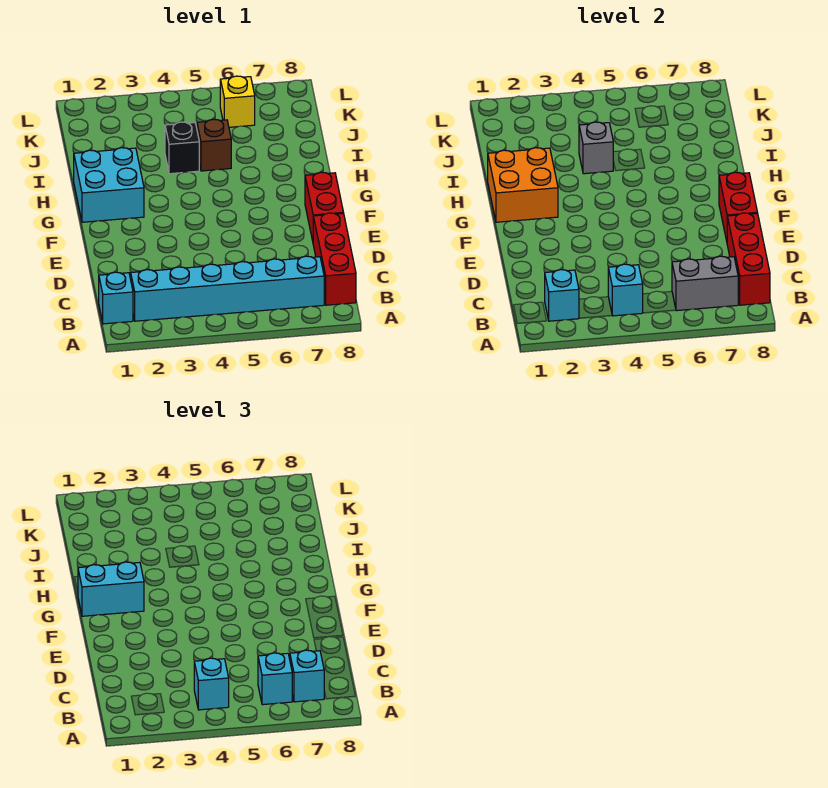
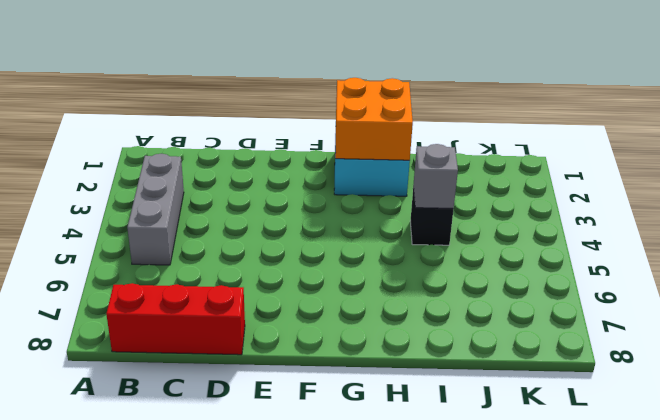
grey brick B3:B5 level 1 -> cyan brick B2:B7 level 1
none -> cyan brick B1 level 1
none -> red brick E8:F8 level 1
none -> brown brick I5 level 1

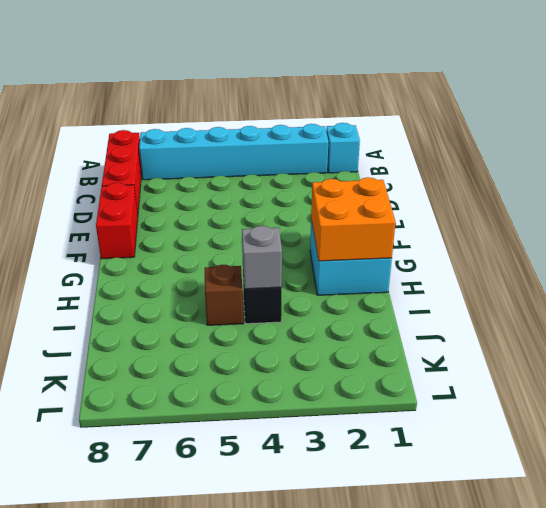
none -> yellow brick K6 level 1
none -> cyan brick B2 level 2
none -> cyan brick B4 level 2

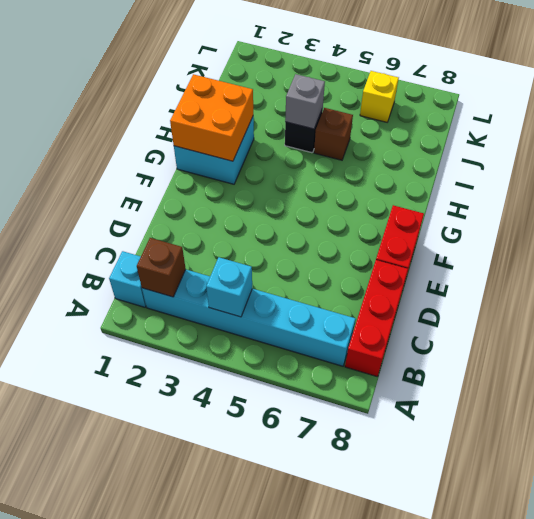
brown brick B2 level 2 -> cyan brick B2 level 2
none -> grey brick B6:B7 level 2
none -> red brick B8:D8 level 2
none -> red brick E8:F8 level 2

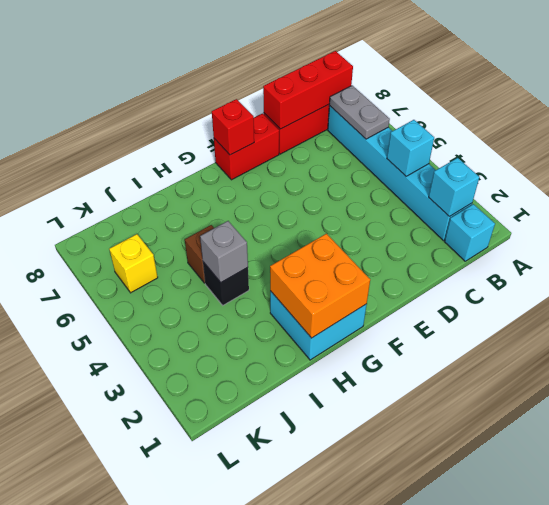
grey plate B6:B7 level 2 -> grey brick B6:B7 level 2
red brick F8 level 2 -> red brick E8:F8 level 2
none -> cyan brick B4 level 3
none -> cyan brick B6 level 3
none -> cyan brick B7 level 3

